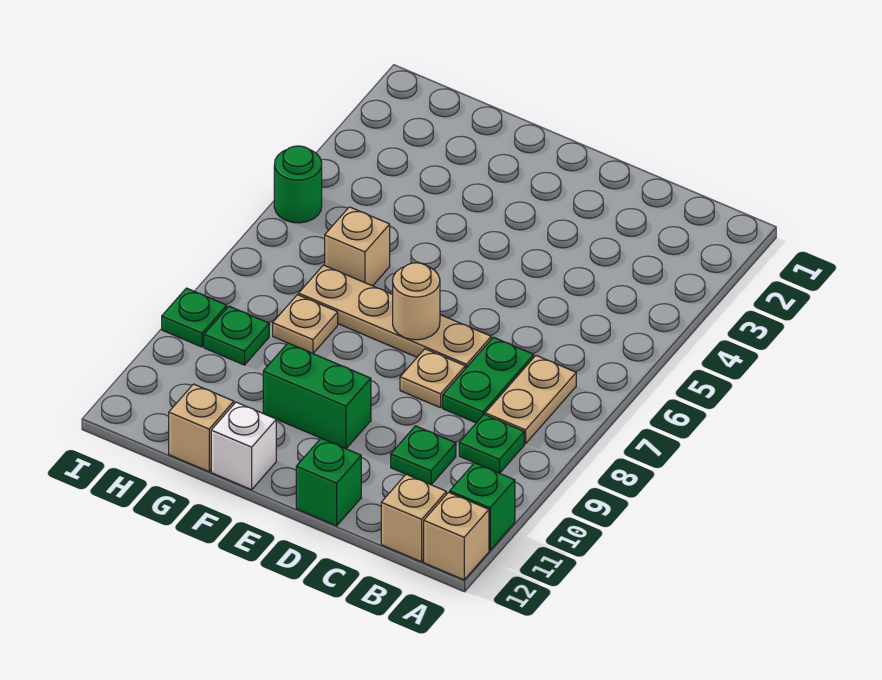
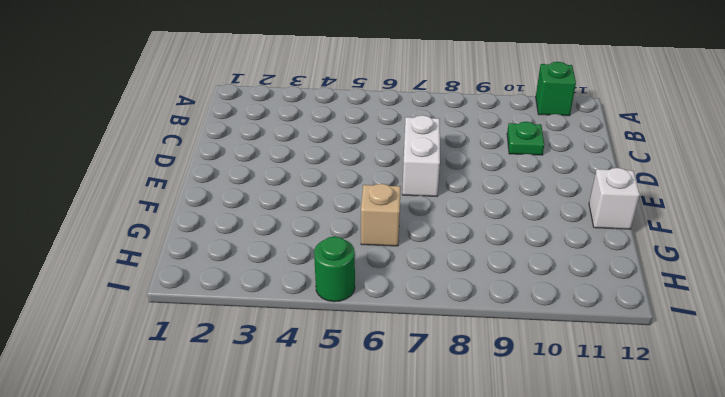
white brick D7:E7 level 1 -> tan plate D7:G7 level 1
none -> tan brick A12 level 1
none -> tan plate B7:B8 level 1
none -> green plate B9 level 1

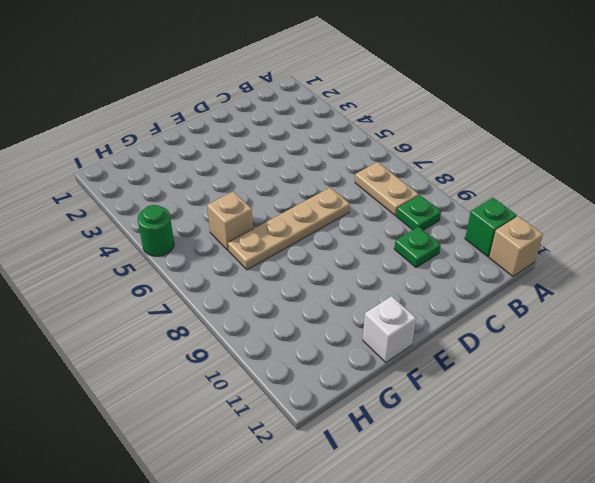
none -> tan brick B12 level 1
none -> green plate C7:C8 level 1
none -> tan plate D8 level 1

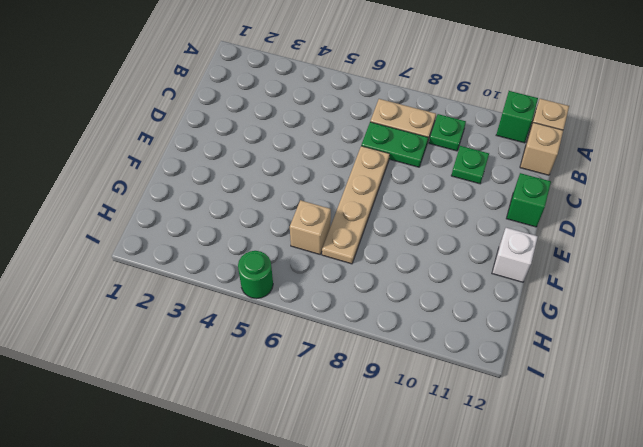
none -> tan plate D8 level 1
none -> green brick E10:F10 level 1
none -> tan plate G8 level 1

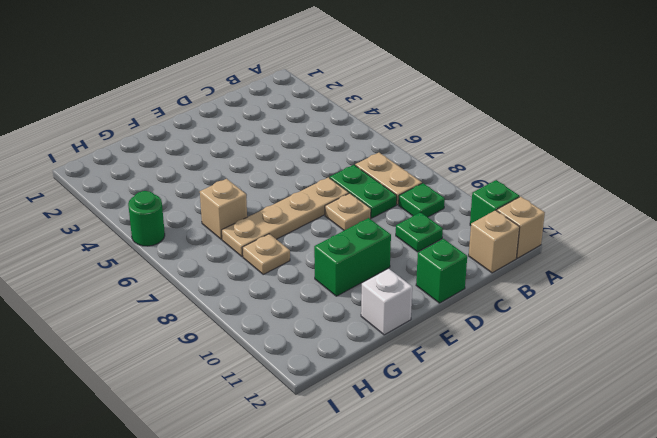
none -> tan brick G12 level 1
none -> green plate H9 level 1
none -> green plate I9 level 1

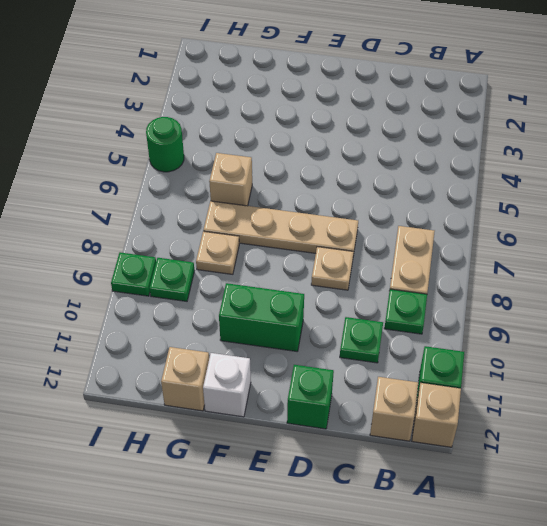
none -> green plate C7:C8 level 1
none -> tan round brick E7 level 2

